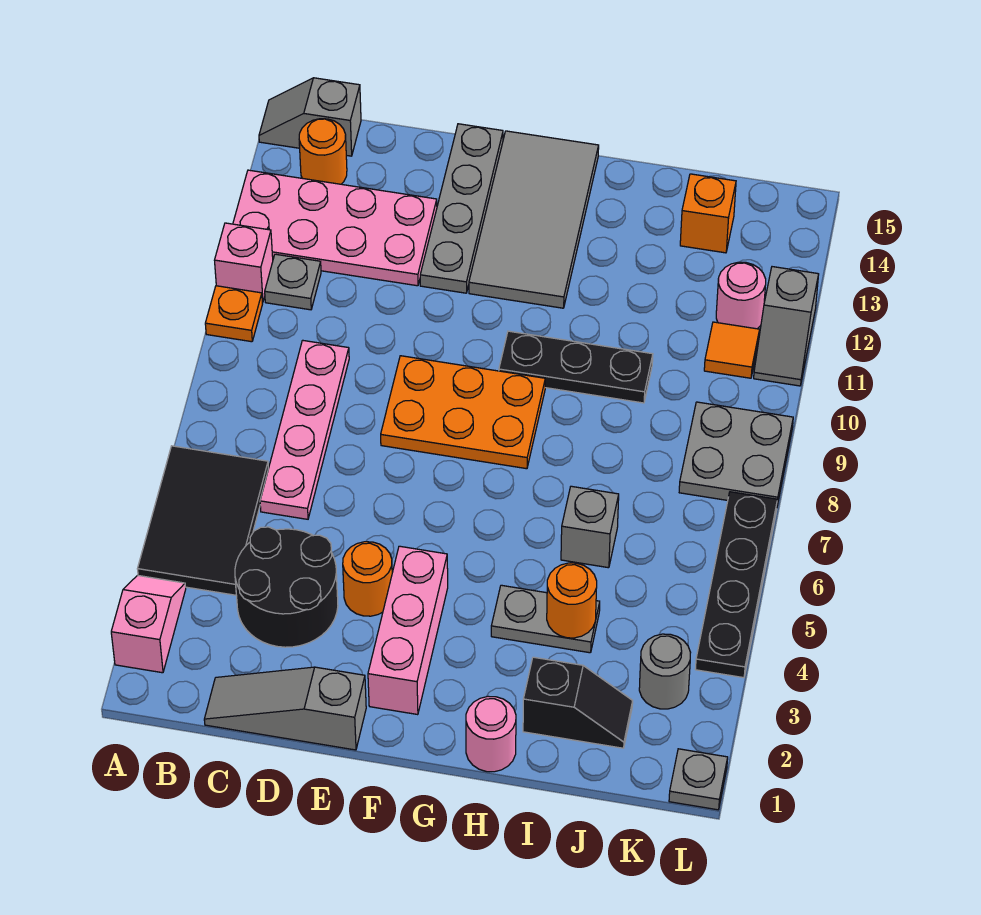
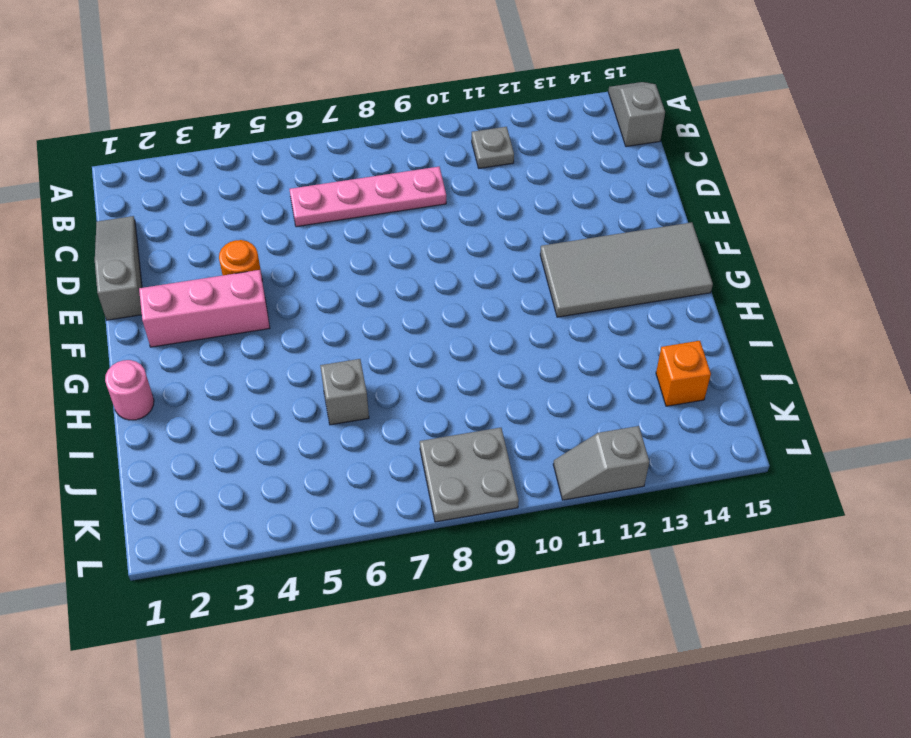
none -> pink slope A2:A3 level 1 top 2
none -> black tile A4:B6 level 1
none -> orange plate A10 level 1
none -> pink brick A11 level 1

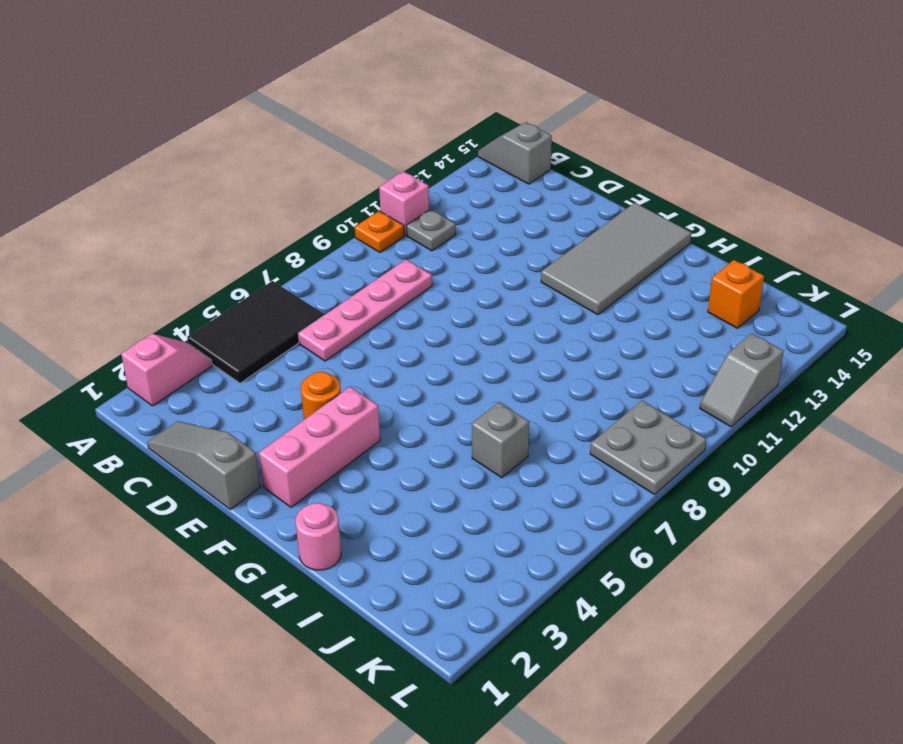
none -> pink plate A12:D13 level 1
none -> orange round brick B14 level 1
none -> black round brick C3:D4 level 1
none -> orange plate E8:G9 level 1

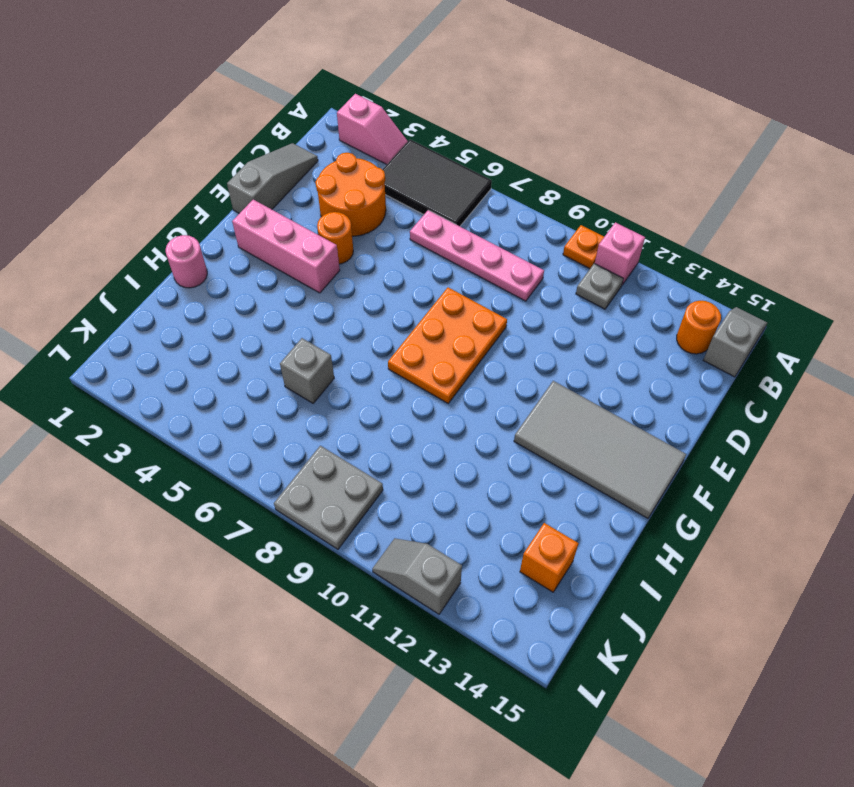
orange round brick C3:D4 level 1 -> black round brick C3:D4 level 1
none -> pink plate A12:D13 level 1
none -> grey plate E12:E15 level 1
none -> black plate G10:I10 level 1
none -> grey plate H4:I4 level 1

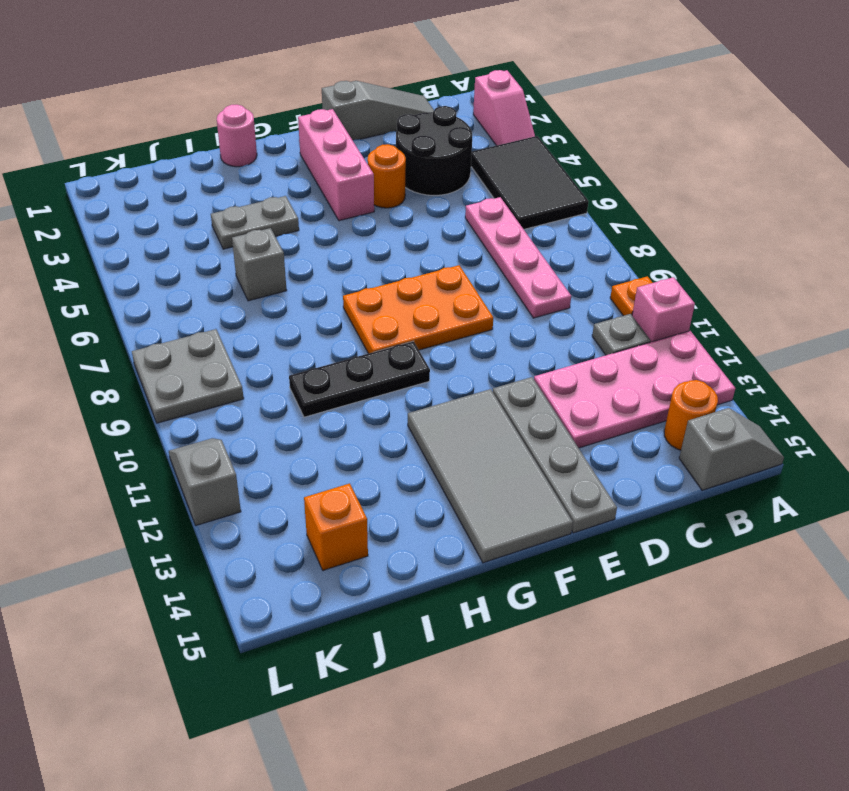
none -> black slope I2:J2 level 1 top I
none -> grey round brick K3 level 1
none -> orange tile K11 level 1
none -> pink round brick K12 level 1

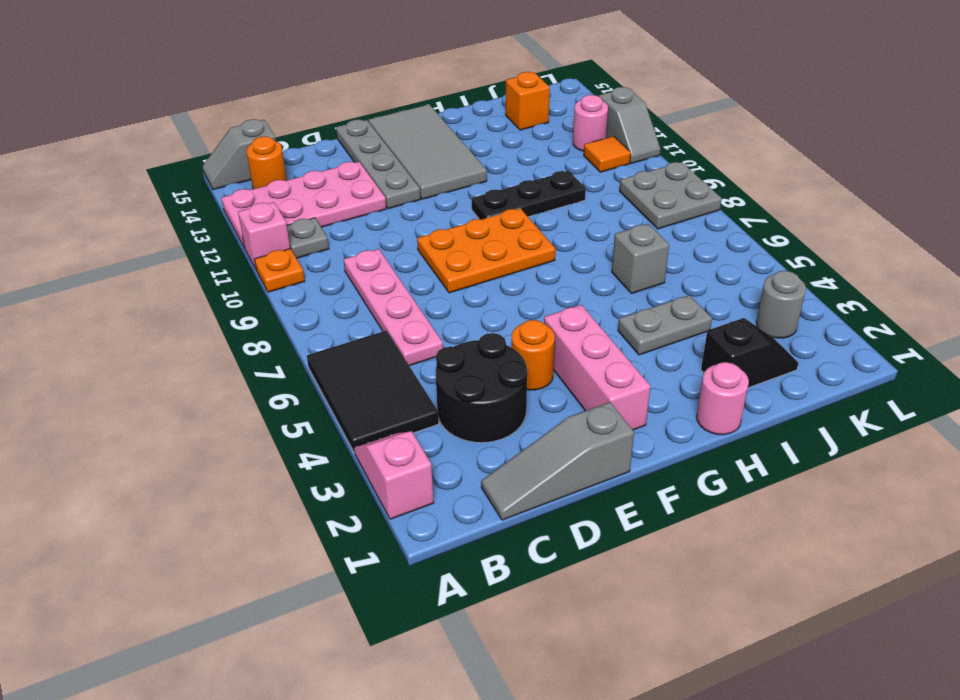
none -> grey plate L1 level 1
none -> black plate L4:L7 level 1
none -> orange round brick I4 level 2

